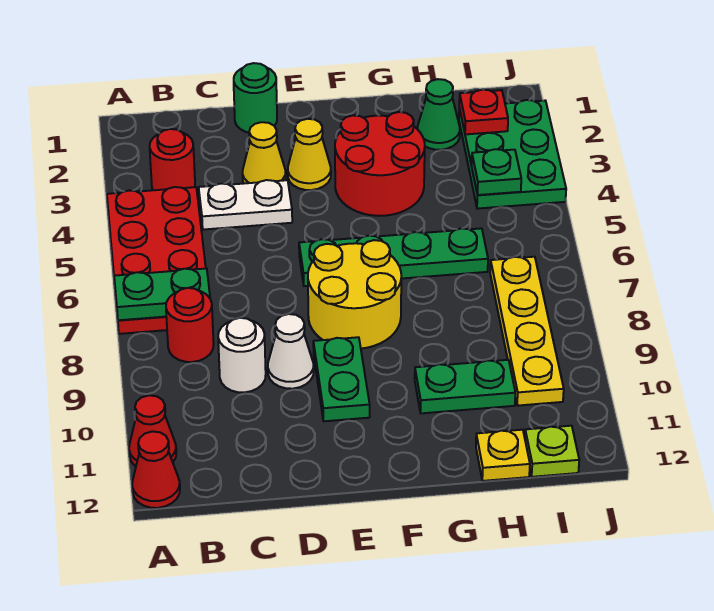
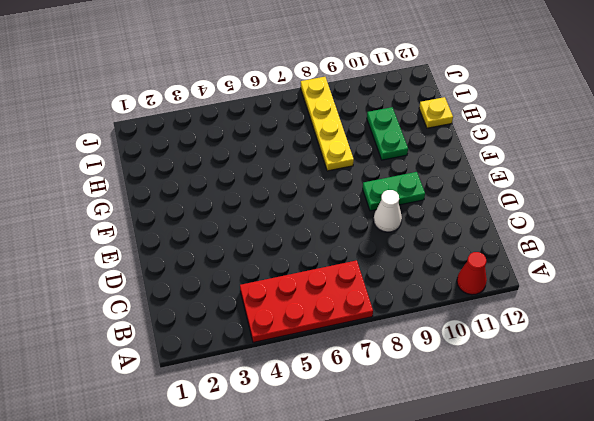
yellow plate G8:J8 level 1 -> yellow plate I7:I10 level 1
none -> red cone A12 level 1
none -> red round brick B3 level 1
none -> red round brick B8 level 1

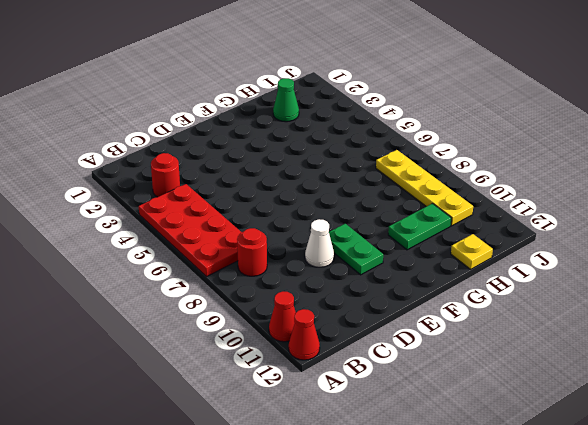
none -> white plate C4:D4 level 1
none -> white round brick C9 level 1
none -> green round brick D1 level 1

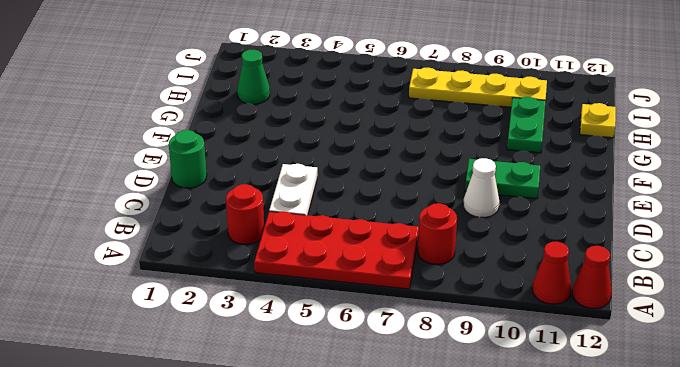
none -> white round brick C9 level 1
none -> yellow cone D3 level 1
none -> yellow cone E3 level 1

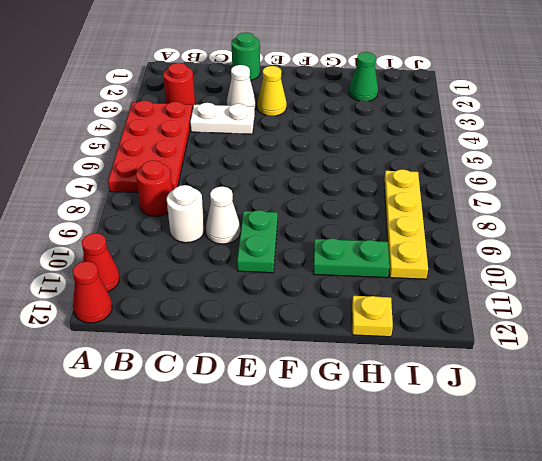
white cone D3 level 1 -> yellow cone D3 level 1
none -> green plate E6:H6 level 1
none -> yellow round brick E7:F8 level 1
none -> red round brick F3:G4 level 1

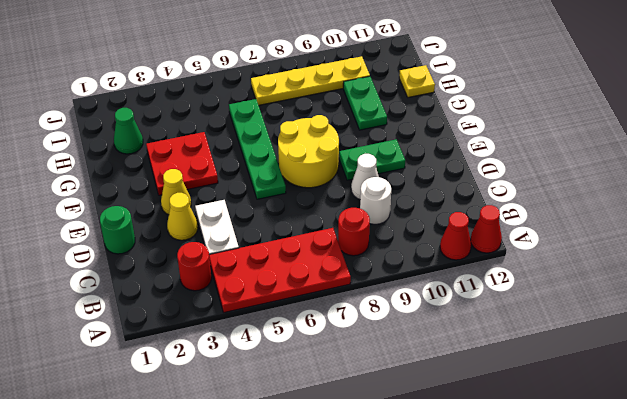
red plate F3:G4 level 1 -> red round brick F3:G4 level 1
none -> green plate I2:J4 level 1
none -> lime plate I12 level 1
none -> green plate A7:B7 level 2

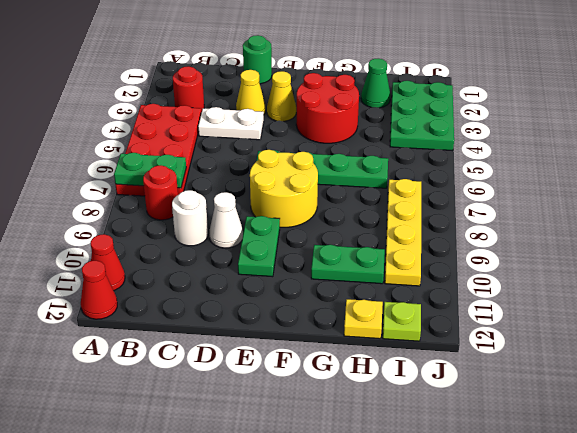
none -> red plate I2 level 2
none -> green plate I4 level 2

